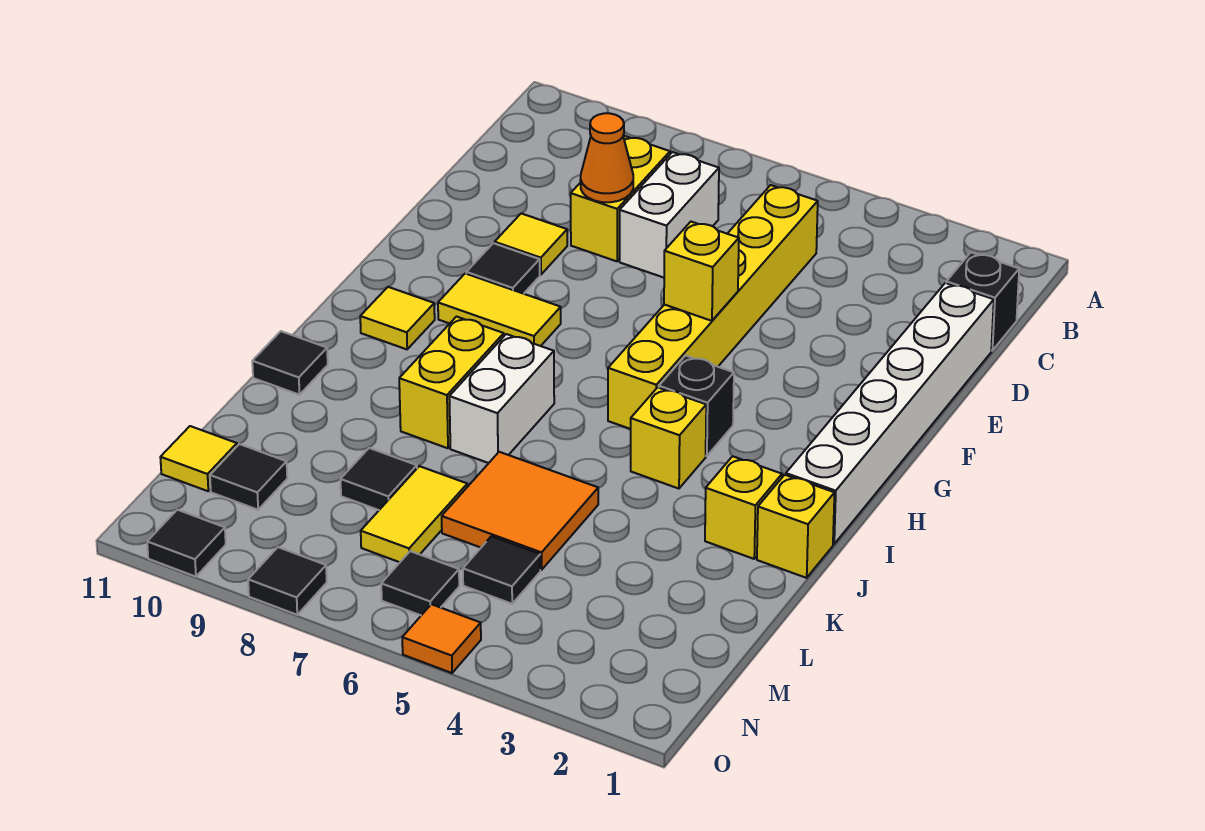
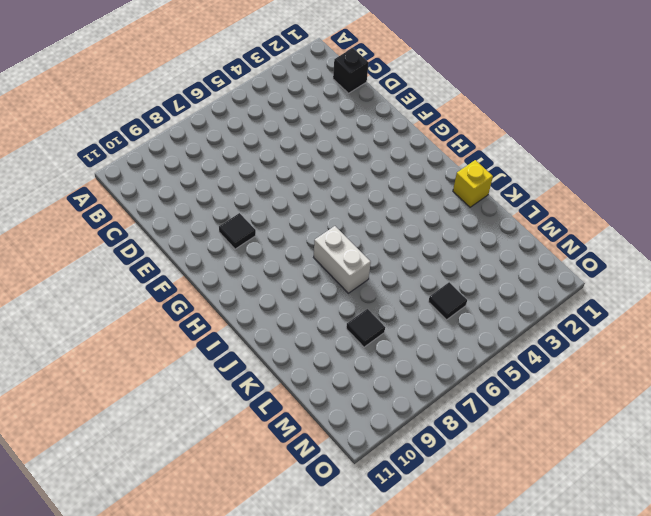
none -> yellow brick C5:H5 level 1
none -> white brick C7:D7 level 1
none -> yellow brick C8:D8 level 1

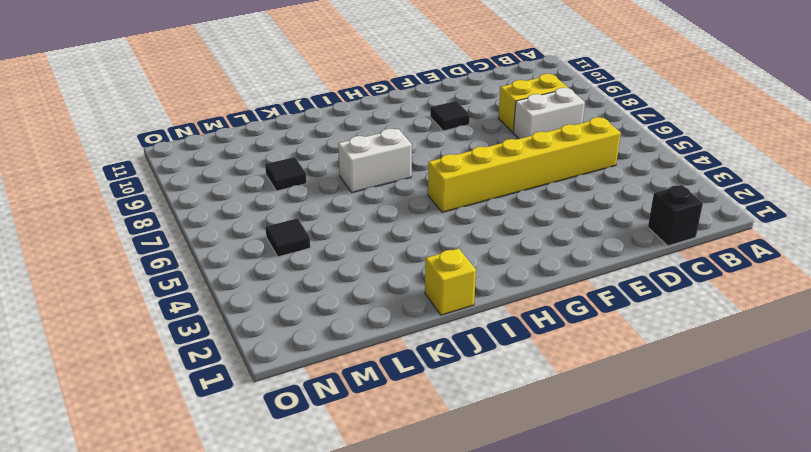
none -> white brick D1:I1 level 1
none -> yellow tile E9 level 1
none -> yellow tile G8:G9 level 1

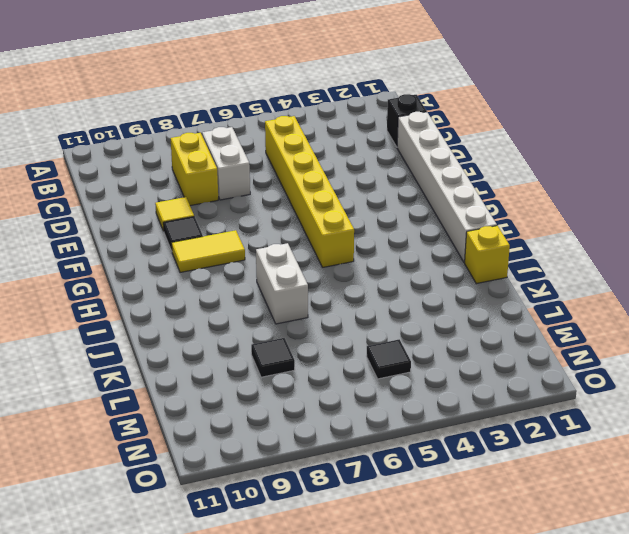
none -> black brick H4 level 1
none -> yellow tile H10 level 1
none -> yellow brick I4 level 1

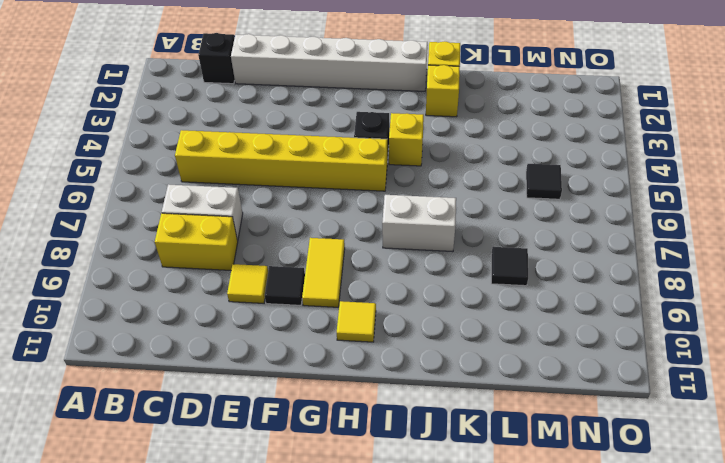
none -> yellow brick I8:J8 level 1
none -> black tile J11 level 1
none -> orange tile K5:L6 level 1

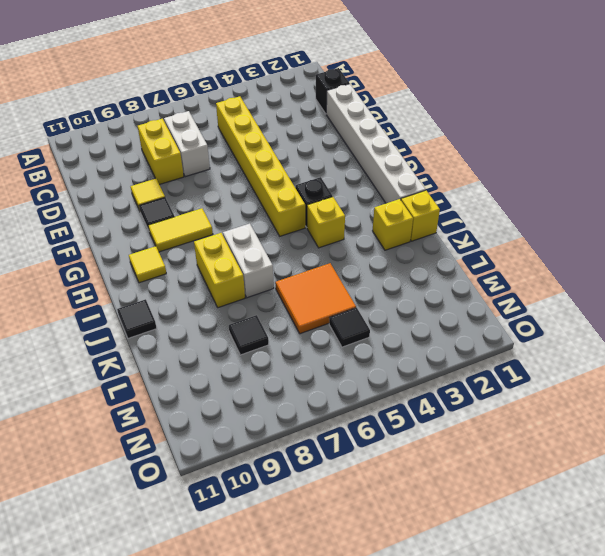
none -> yellow tile L7:M7 level 1
none -> black tile M10 level 1
none -> yellow tile M11 level 1

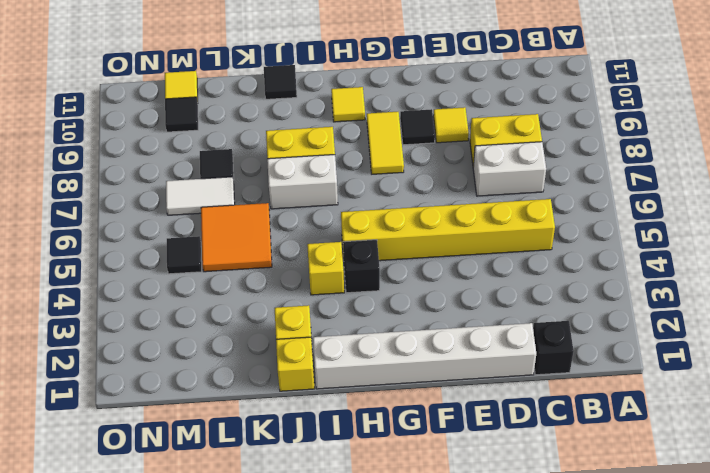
white tile L7:M7 level 1 -> yellow tile L7:M7 level 1
none -> black tile N6 level 1
none -> orange tile O5 level 1
none -> black tile O8 level 1

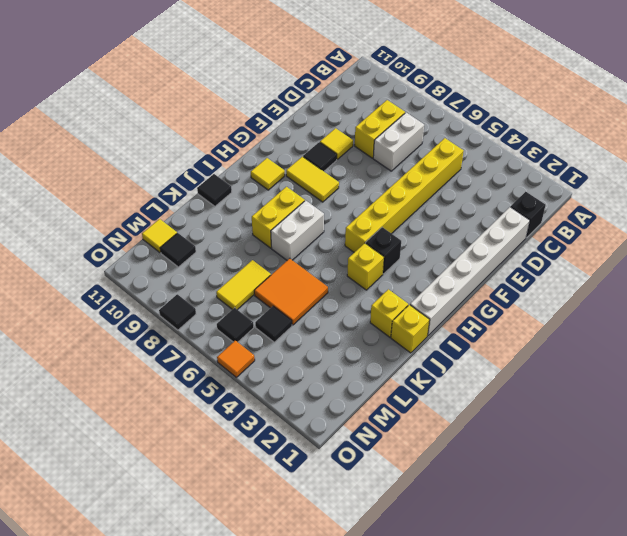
none -> black tile L8 level 1
none -> black tile O10 level 1
none -> orange cone D8 level 2

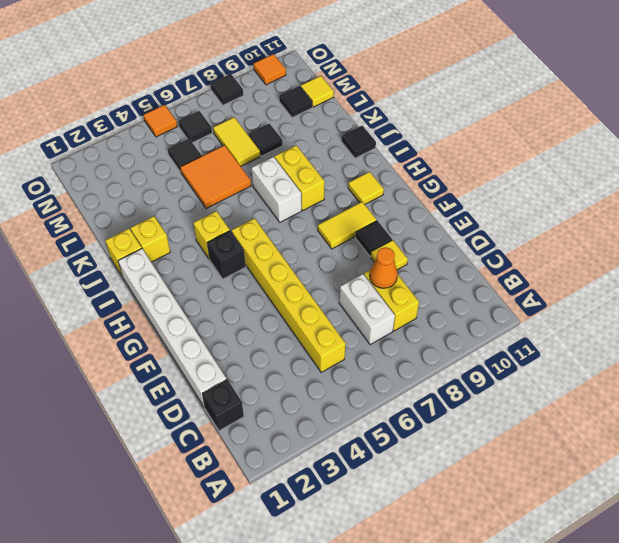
orange tile O10 level 1 -> black tile O10 level 1
none -> yellow brick F5 level 2

